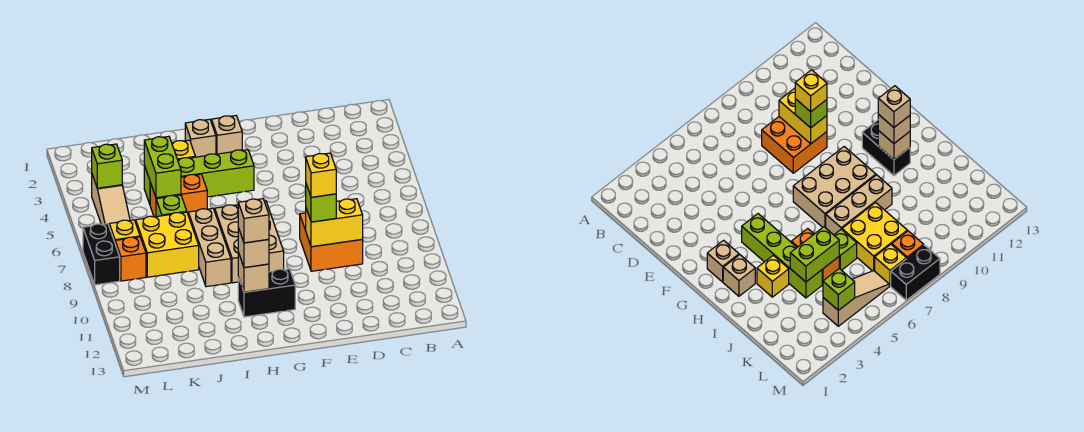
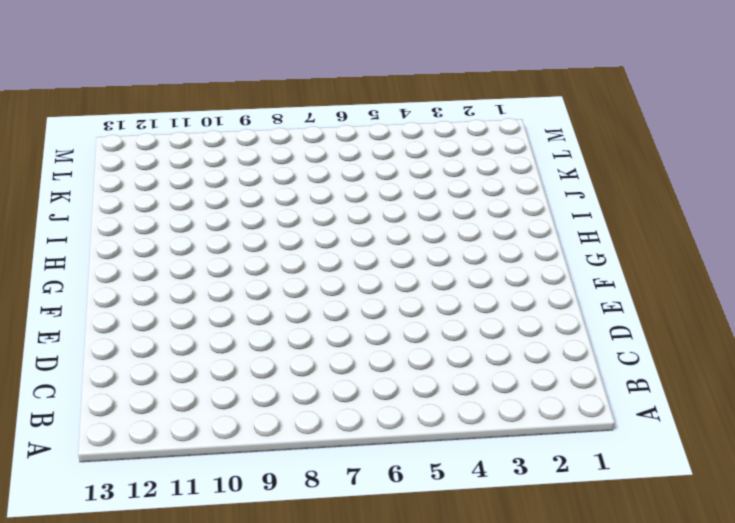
none -> orange brick D8:E9 level 1
none -> tan brick G2 level 1
none -> lime brick G4:J4 level 1

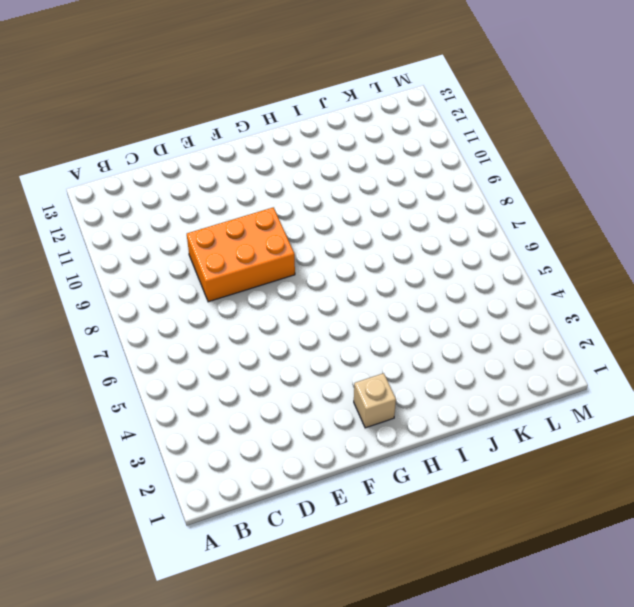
orange brick D8:F9 level 1 -> orange brick D8:E9 level 1
none -> lime brick G4:J4 level 1
none -> tan brick G7:H9 level 1
none -> black brick G11:H11 level 1

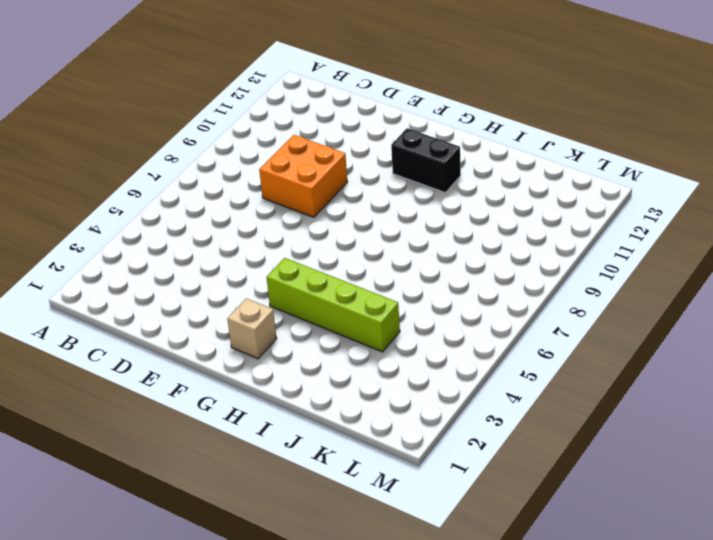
none -> tan brick G7:H9 level 1
none -> tan brick H2 level 1
none -> yellow brick I3 level 1

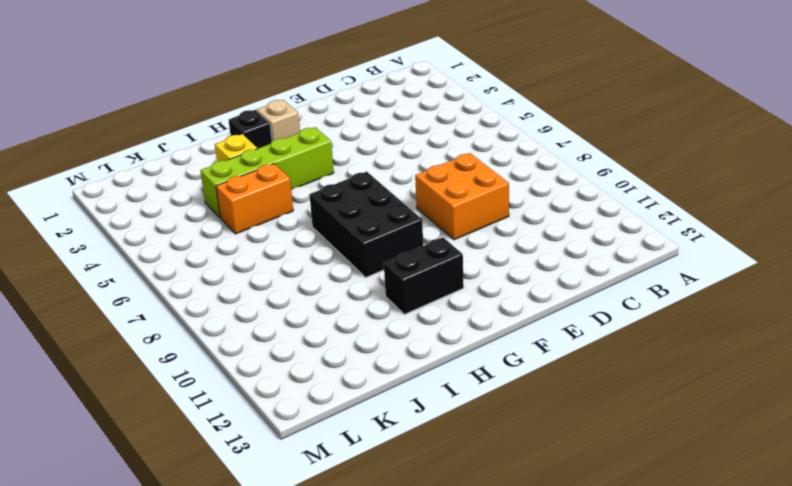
black brick G7:H9 level 1 -> tan brick G7:H9 level 1
black brick H2 level 1 -> tan brick H2 level 1
none -> tan brick I7:I9 level 1
none -> lime brick J6 level 1
none -> yellow brick J7:K8 level 1

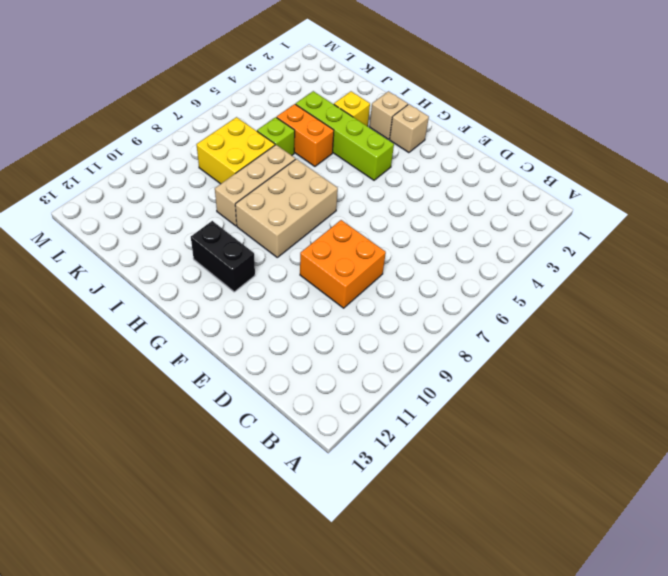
none -> tan slope L4:L6 level 1 top 4
none -> yellow brick L7 level 1
none -> orange brick L8 level 1

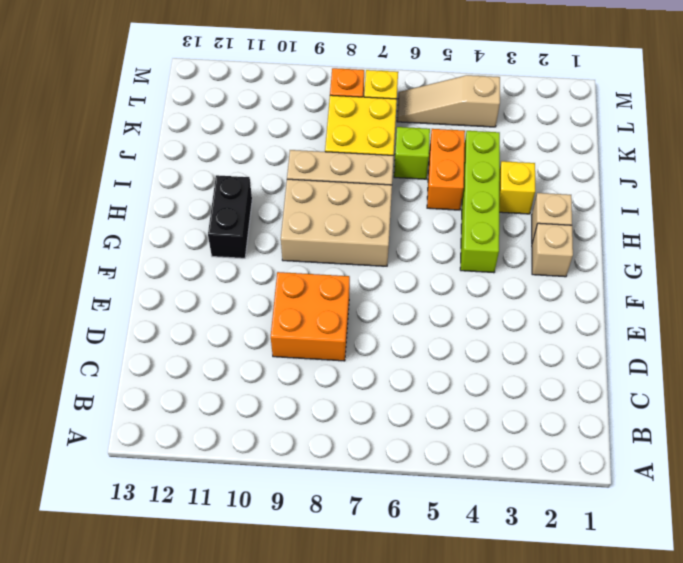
none -> black brick M7:M8 level 1
none -> yellow brick D9:E9 level 2
none -> tan brick H11 level 2

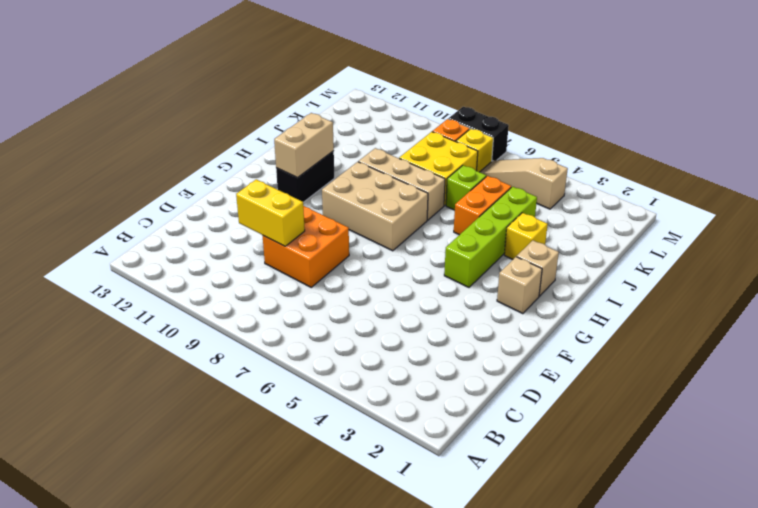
yellow brick D9:D10 level 2 -> yellow brick D9:E9 level 2
tan brick G11:H11 level 2 -> tan brick H11 level 2
none -> lime brick J4:J5 level 2
none -> lime brick L4 level 2
none -> lime brick E9 level 3

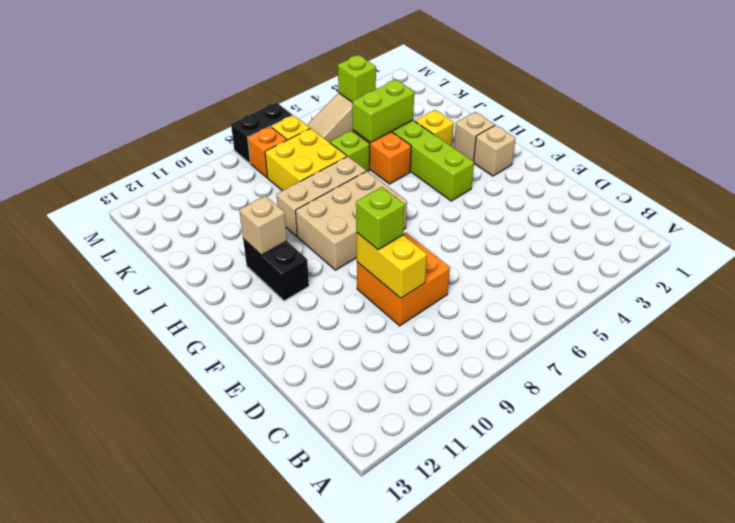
none -> tan brick H11 level 3
none -> yellow brick E9 level 4
none -> tan brick H11 level 4

